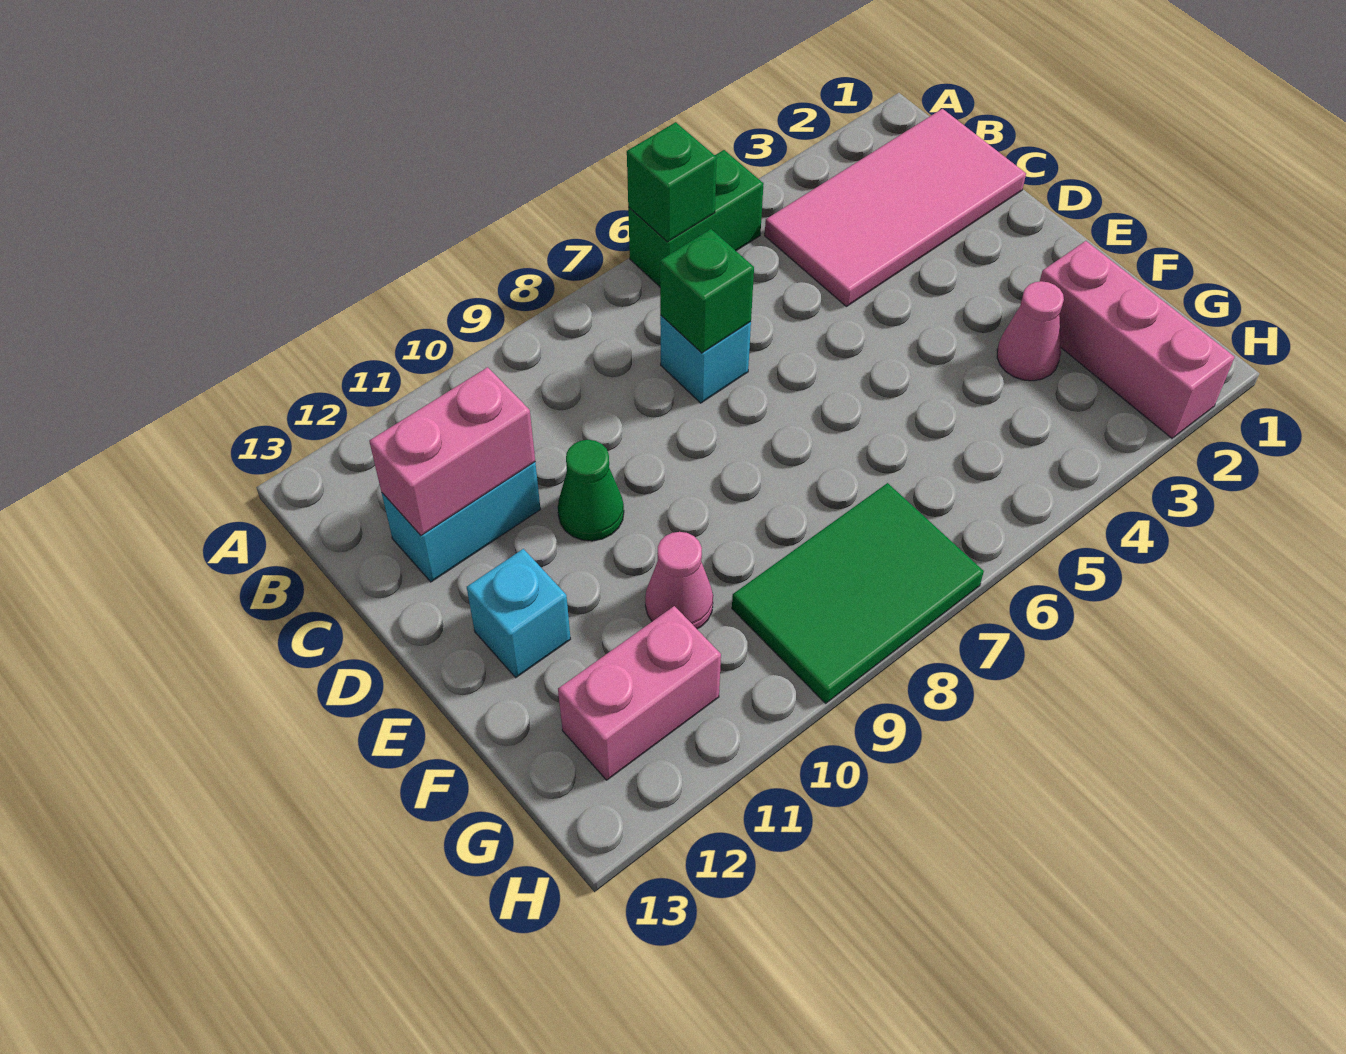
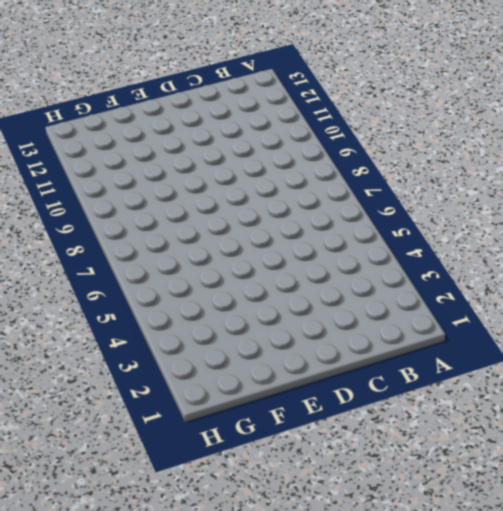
none -> green brick A5:A6 level 1
none -> pink tile B1:C4 level 1
none -> cyan brick C7 level 1

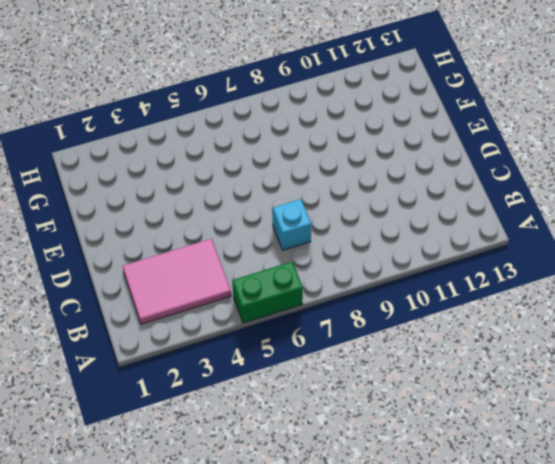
pink tile B2:C4 level 1 -> pink tile B1:C4 level 1
none -> cyan brick C11:C12 level 1
none -> green cone D10 level 1
none -> cyan brick E12 level 1

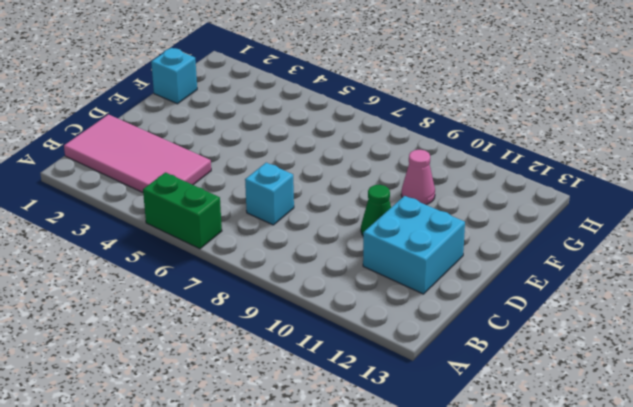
cyan brick C11:D12 level 1 -> cyan brick C11:C12 level 1
cyan brick F1 level 1 -> cyan brick E12 level 1
none -> pink brick F2:H2 level 1
none -> pink cone F3 level 1
none -> green tile G7:H9 level 1

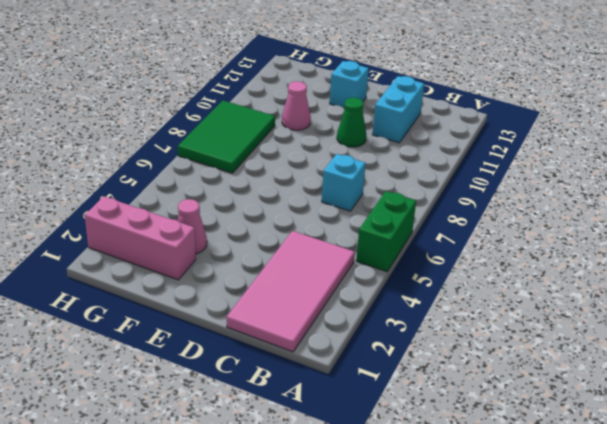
none -> pink brick G11:G12 level 1
none -> green brick A6 level 2
none -> green brick C7 level 2

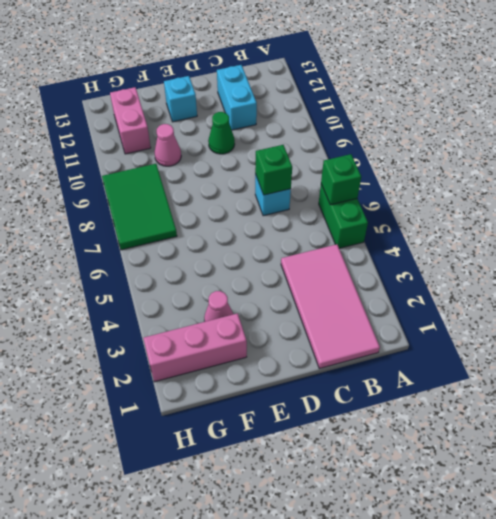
none -> pink brick C11:C12 level 2

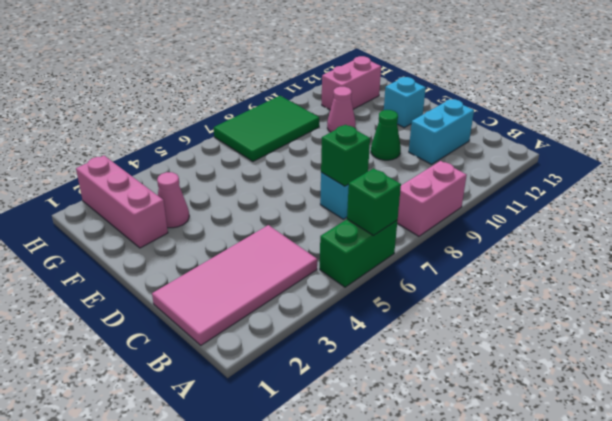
pink brick A8:A9 level 1 -> pink brick C11:C12 level 2

